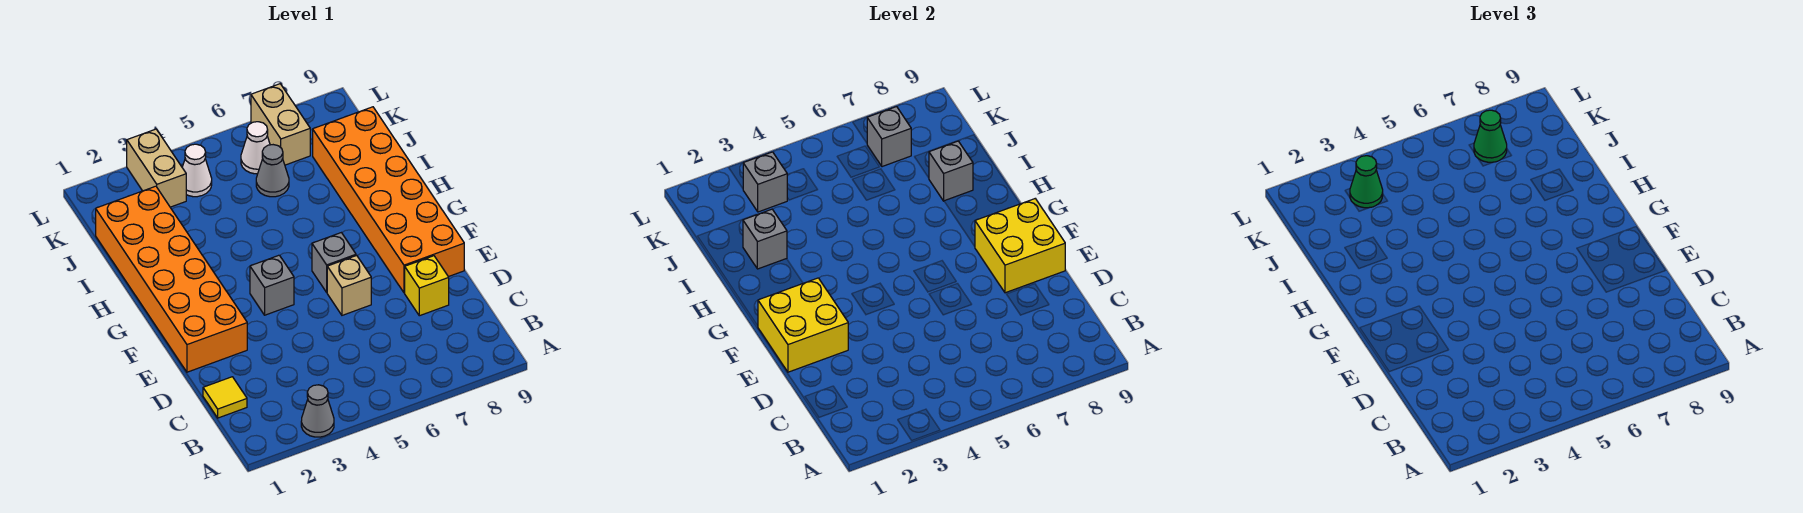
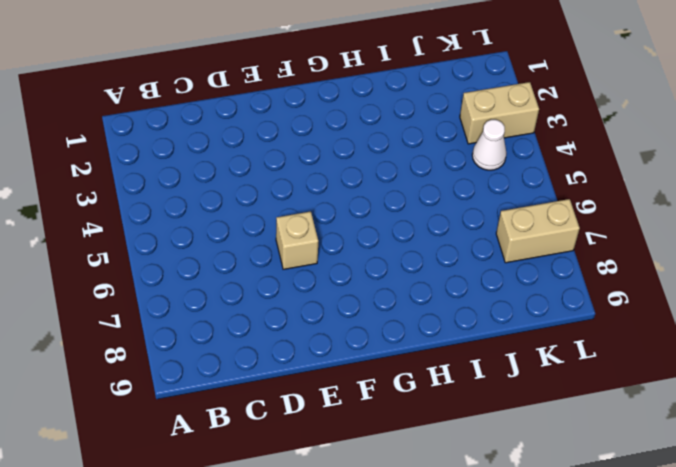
none -> grey cone A3 level 1
none -> yellow tile C1 level 1
none -> yellow brick D8 level 1

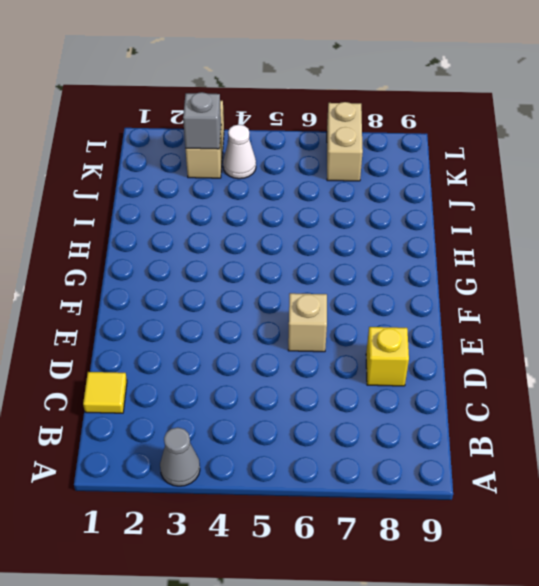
none -> orange brick E1:J2 level 1
none -> orange brick E8:J9 level 1
none -> grey brick F4 level 1

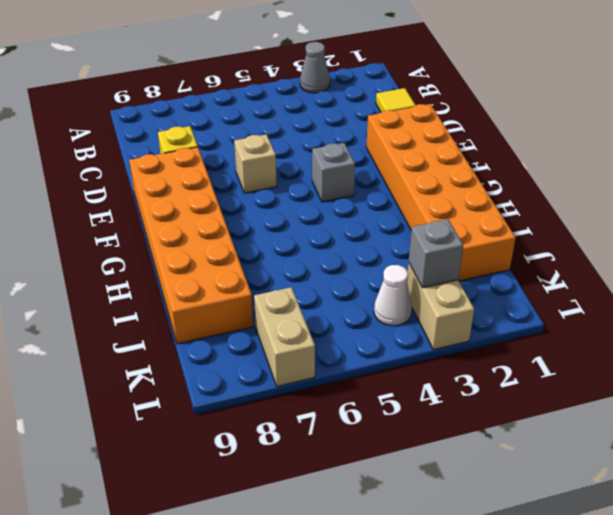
none -> grey brick F6 level 1
none -> grey cone J6 level 1
none -> white cone K6 level 1

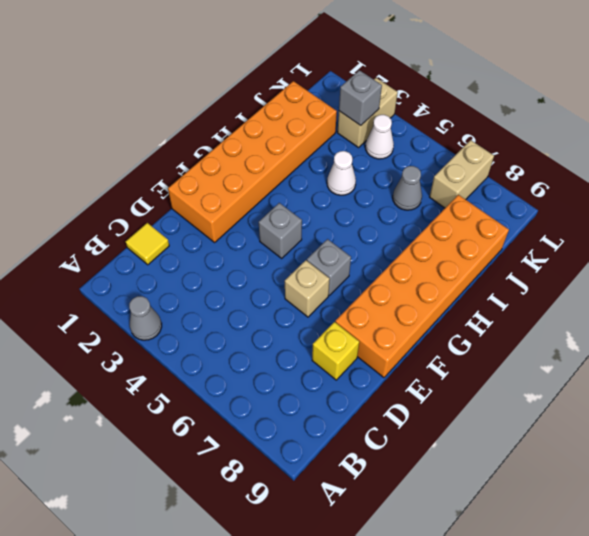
white cone I4 level 1 -> white cone K6 level 1
none -> yellow brick E1:F2 level 2
none -> yellow brick E8:F9 level 2
none -> grey brick I2 level 2

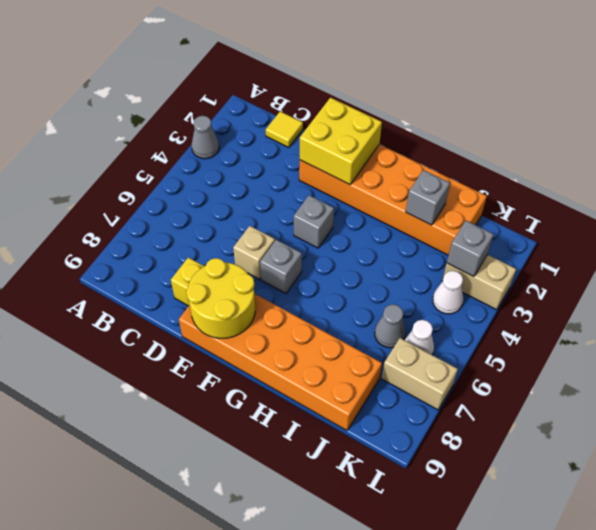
yellow round brick E8:F9 level 2 -> yellow brick E8:F9 level 2
none -> grey brick I8 level 2
none -> grey brick K7 level 2
none -> green cone K3 level 3

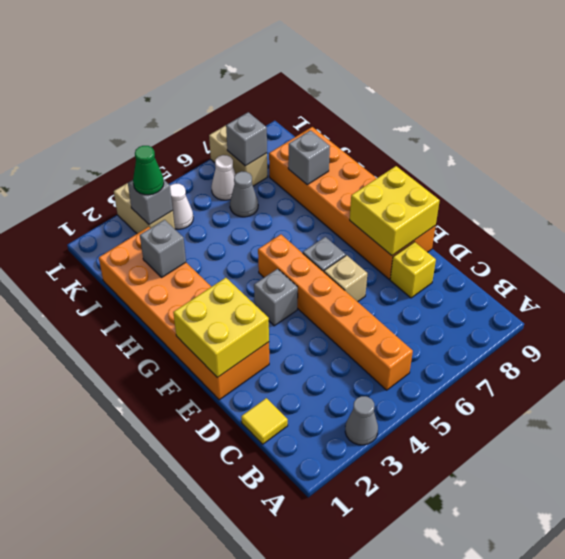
orange brick B5:G5 level 1 -> none
none -> green cone K7 level 3

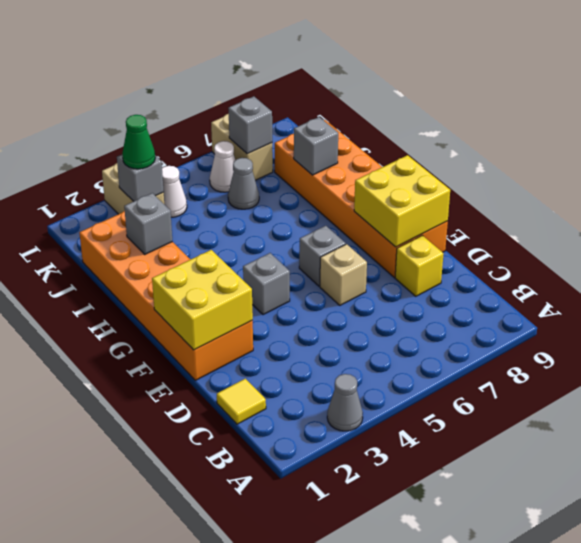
none -> green cone K7 level 3

